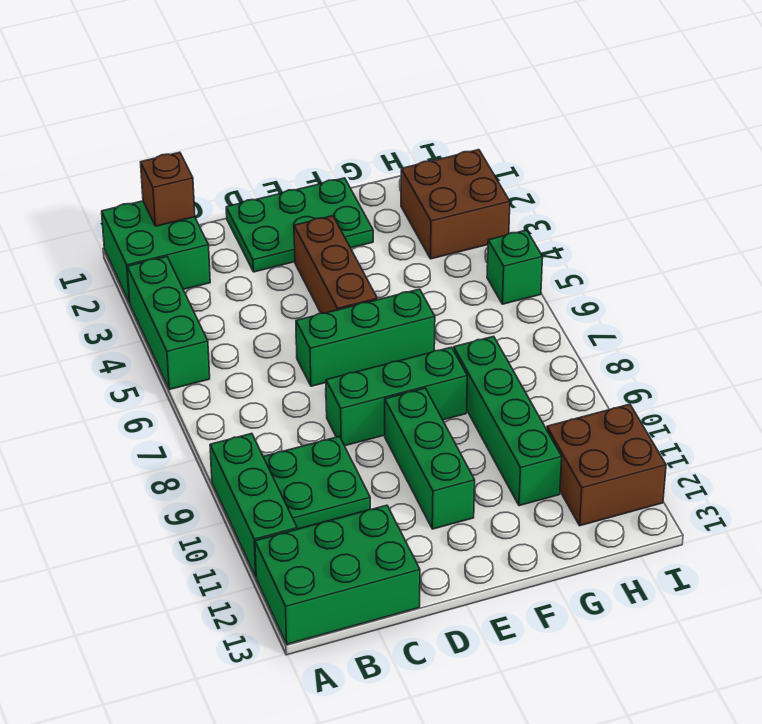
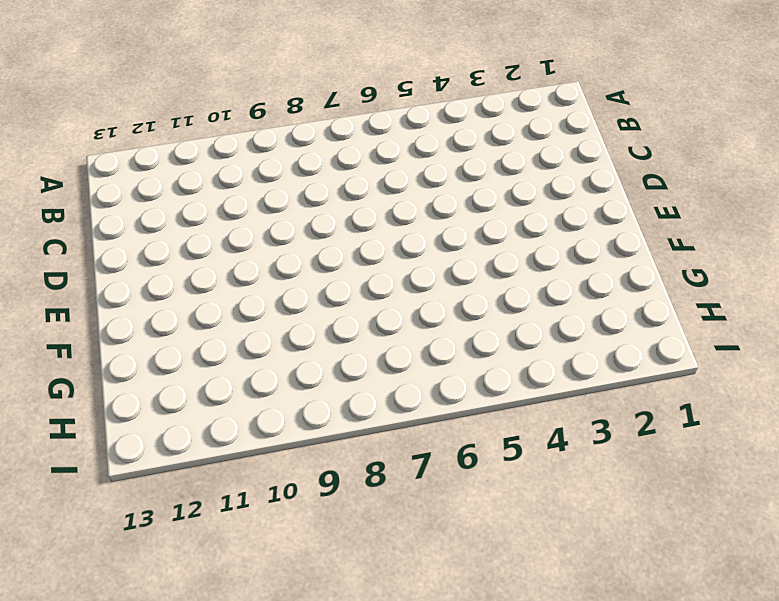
none -> green brick A1:B2 level 1
none -> green brick A3:A5 level 1
none -> green brick A9:A11 level 1

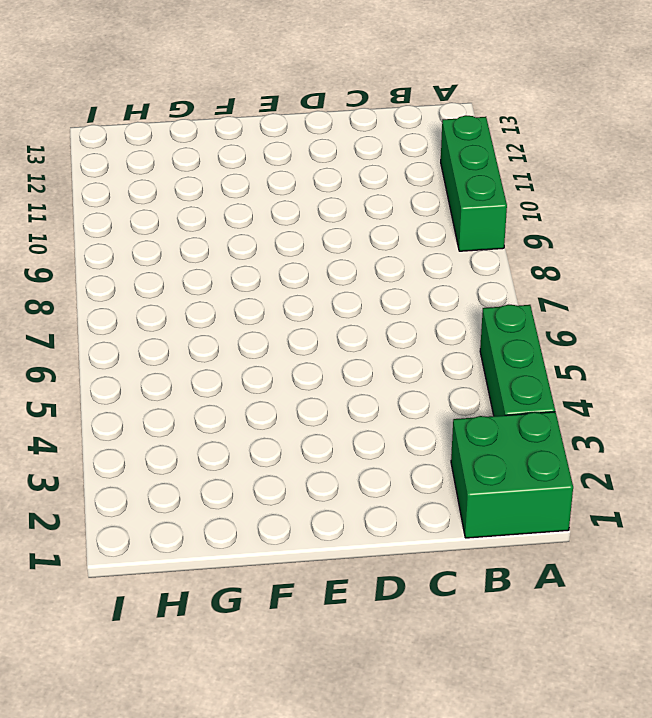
none -> green brick A12:C13 level 1
none -> green plate B9:C10 level 1
none -> green plate D1:F2 level 1

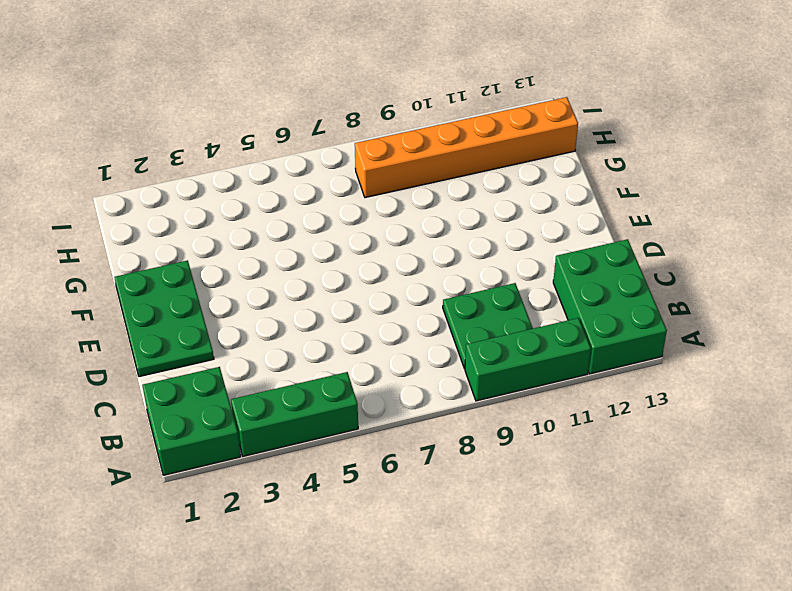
orange brick H8:H13 level 1 -> brown brick H11:I12 level 1
none -> green brick D6:F6 level 1
none -> green brick D8:F8 level 1
none -> brown brick E3:E5 level 1

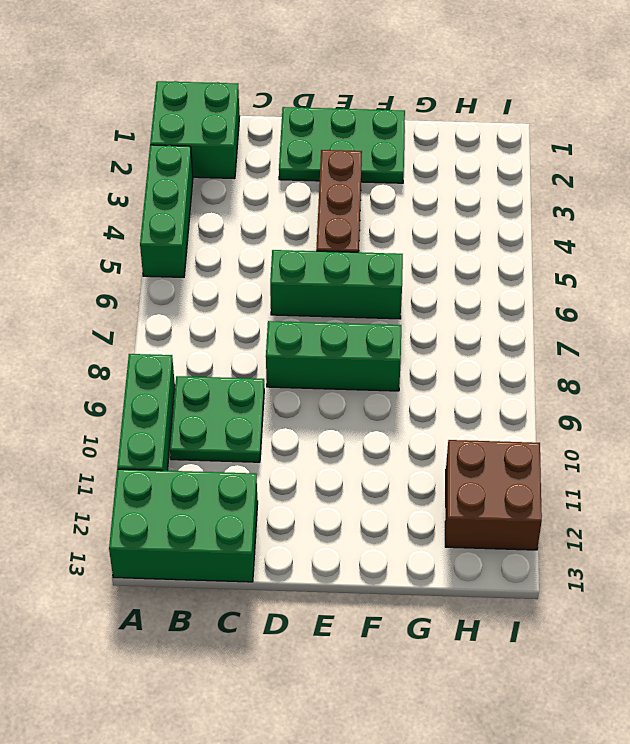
none -> green brick E9:E11 level 1
none -> green brick G8:G11 level 1
none -> brown brick H2:I3 level 1

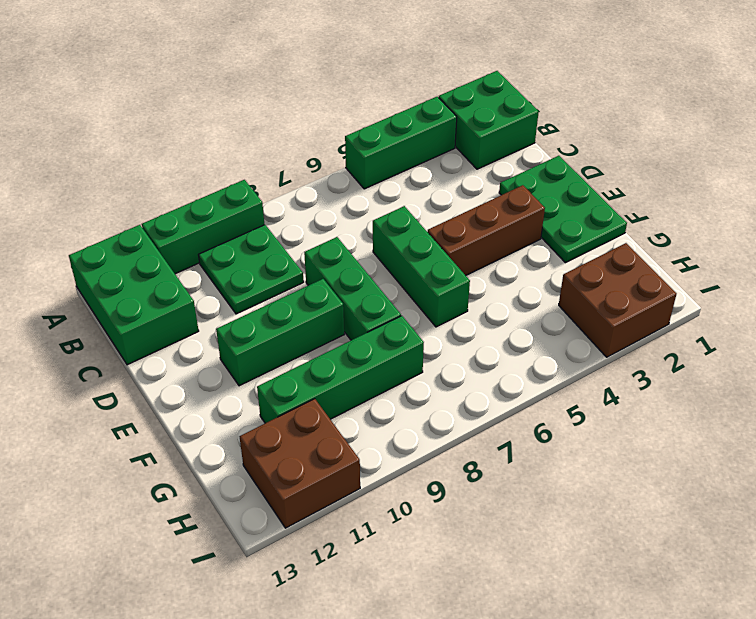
none -> green brick I5 level 1
none -> brown brick B1 level 2

